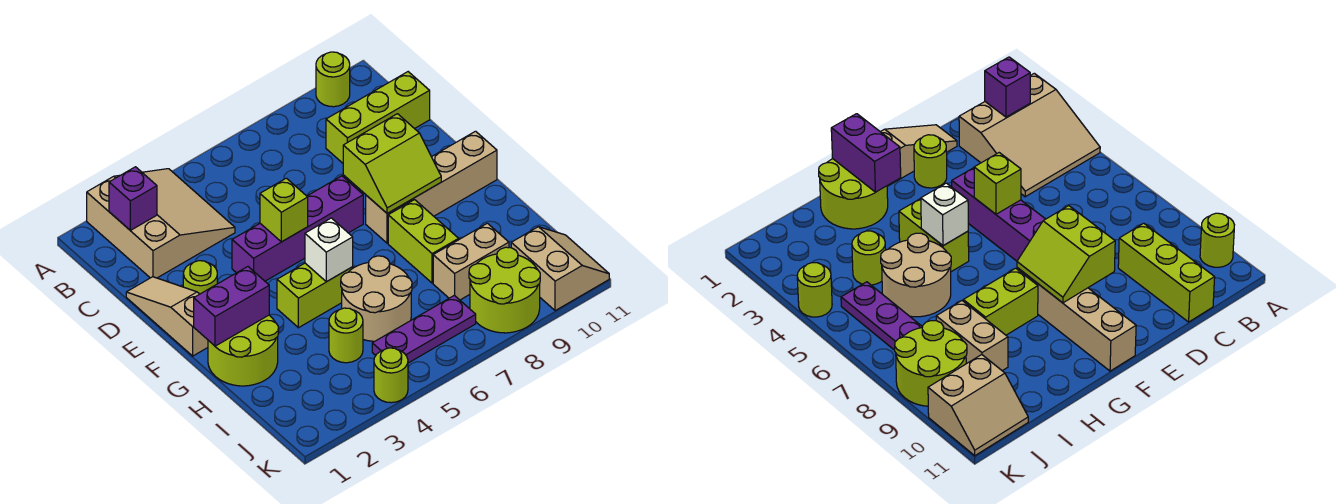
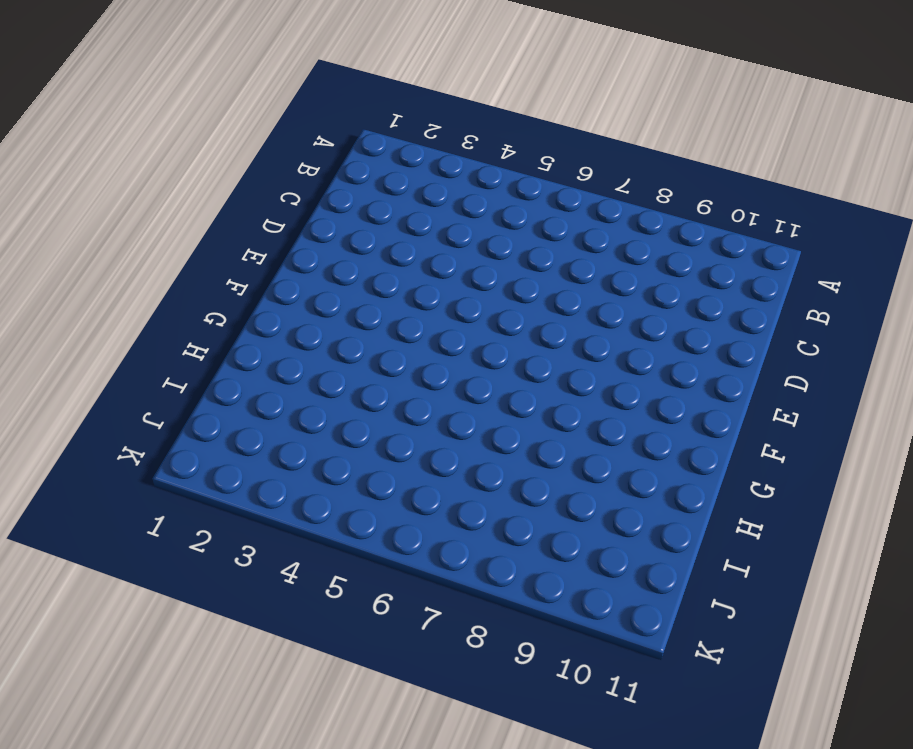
none -> tan slope A2:C4 level 1 top 2
none -> lime round brick A10 level 1
none -> lime brick C9:C11 level 1

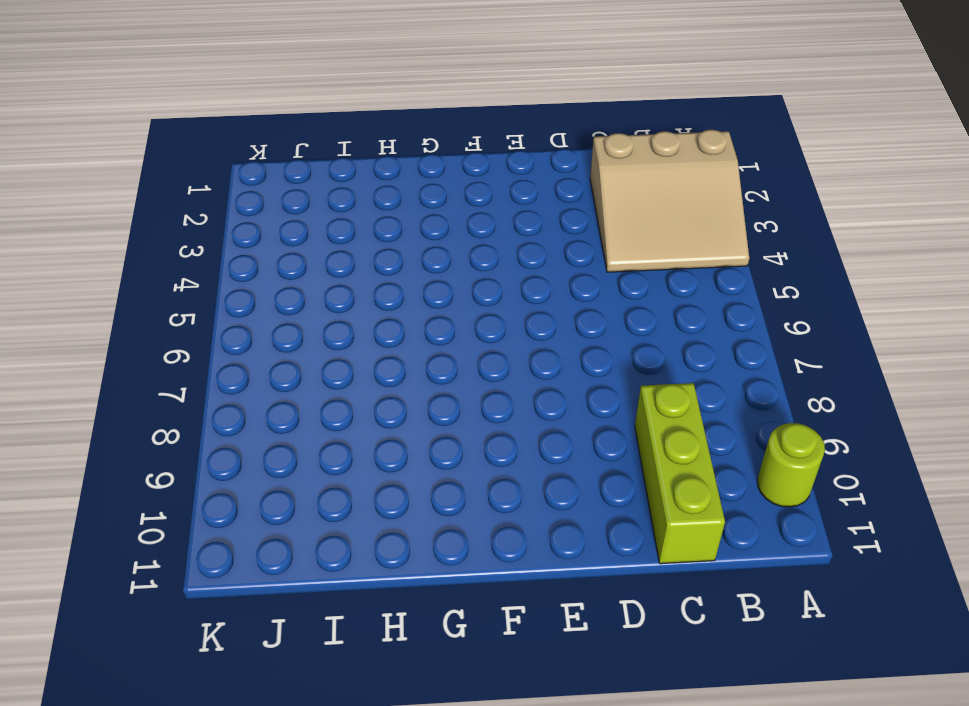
none -> tan slope D1:F1 level 1 top F
none -> lime round brick E2 level 1
none -> purple brick E4:E7 level 1

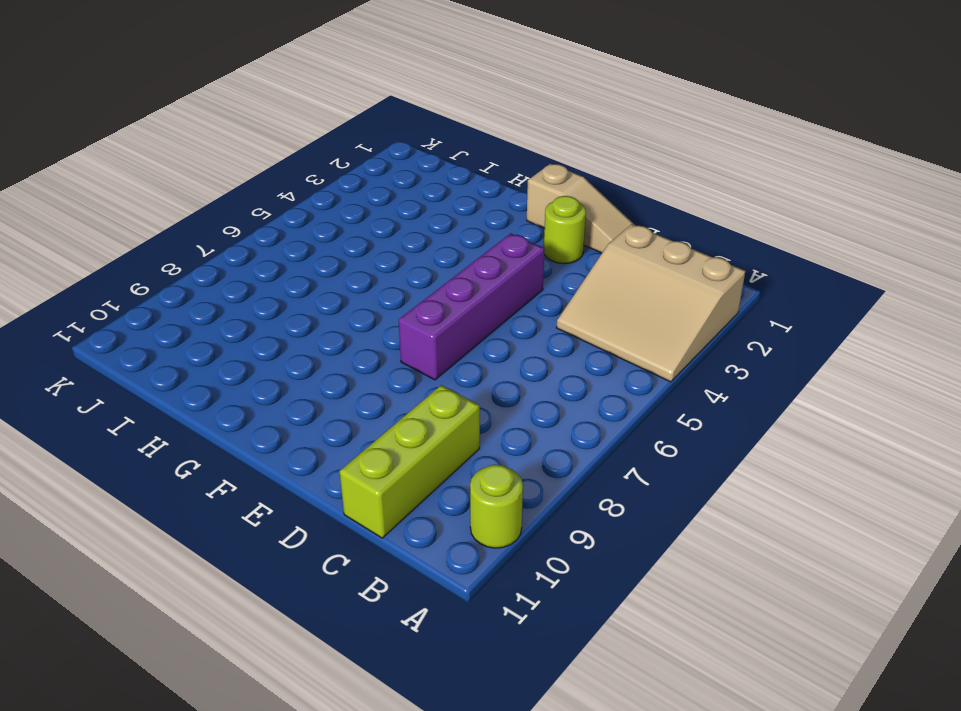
none -> tan brick F8:F11 level 1
none -> lime round brick G1:H2 level 1
none -> lime brick G4:G5 level 1

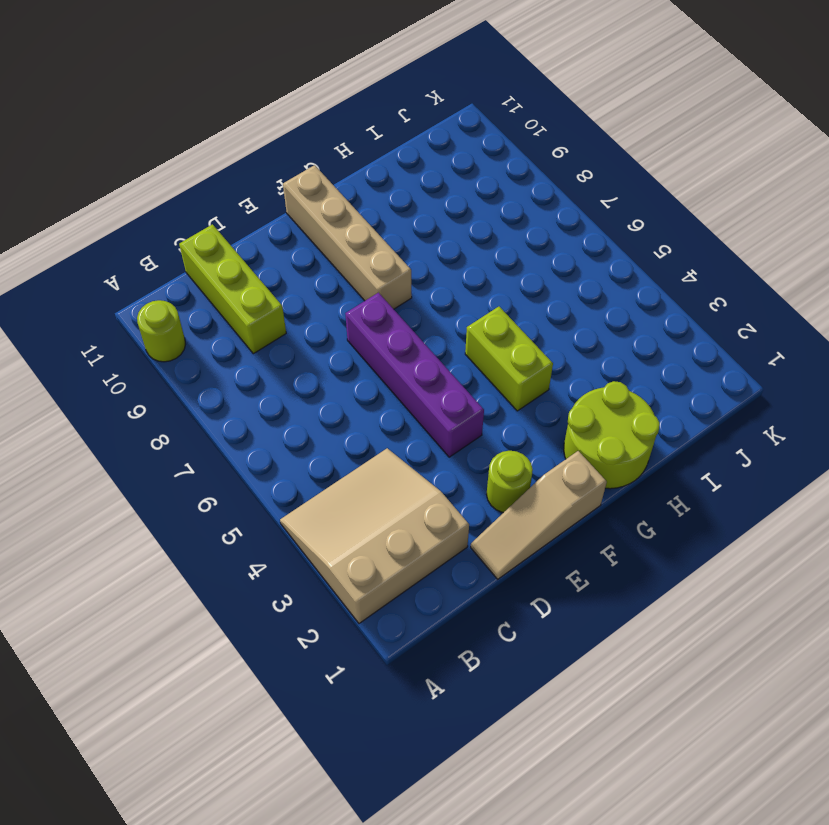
none -> lime brick G8:H8 level 1
none -> tan round brick H5:I6 level 1
none -> lime round brick I4 level 1

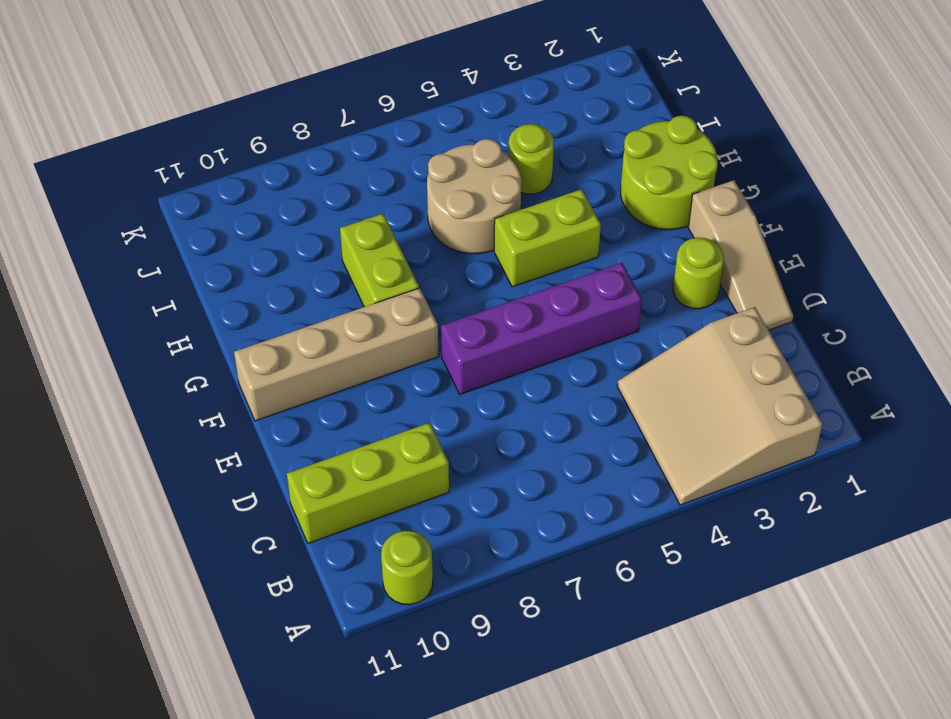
none -> tan brick I8:I9 level 1
none -> purple plate J5:J7 level 1
none -> lime round brick J8:K9 level 1

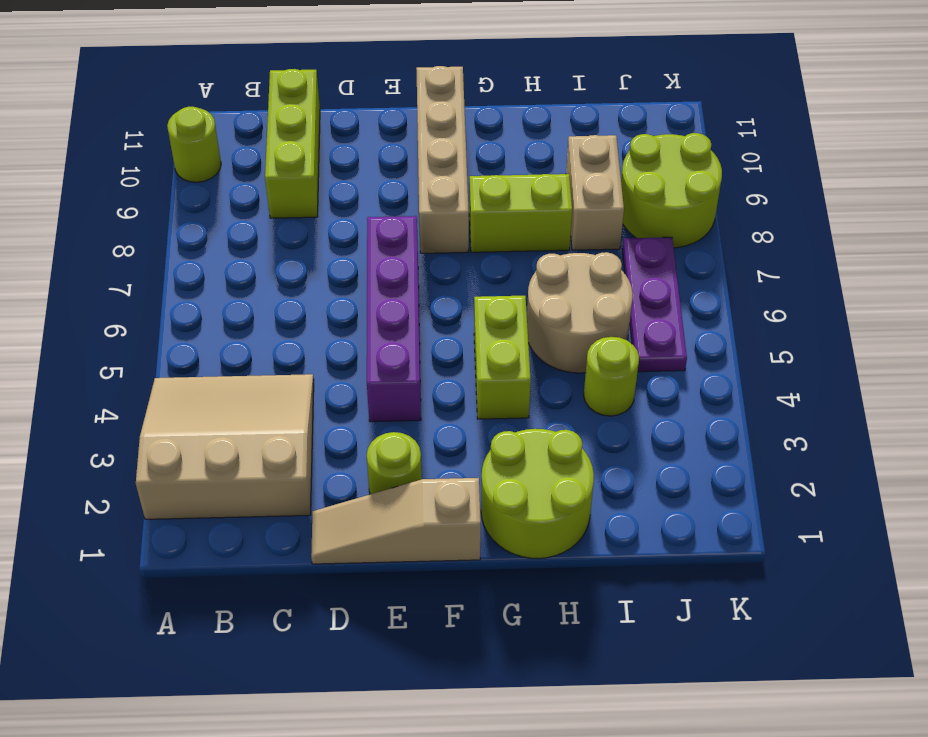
none -> tan slope J10:K11 level 1 top 10
none -> lime round brick K4 level 1
none -> purple brick B2 level 2

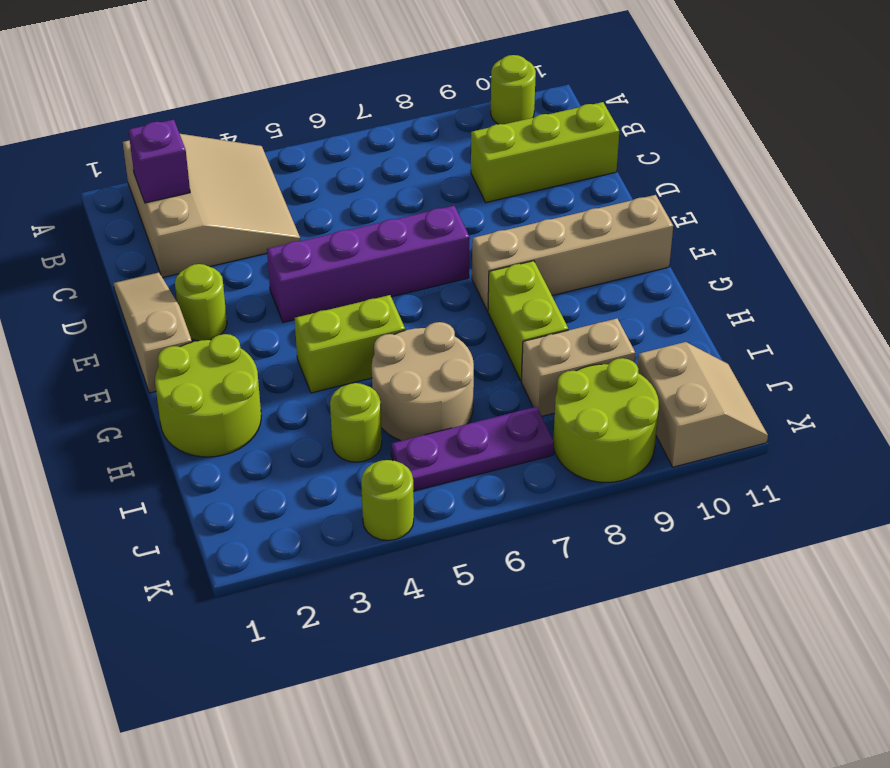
none -> lime brick E5 level 2
none -> lime slope E8:F9 level 2 top E
none -> purple brick G1:G2 level 2

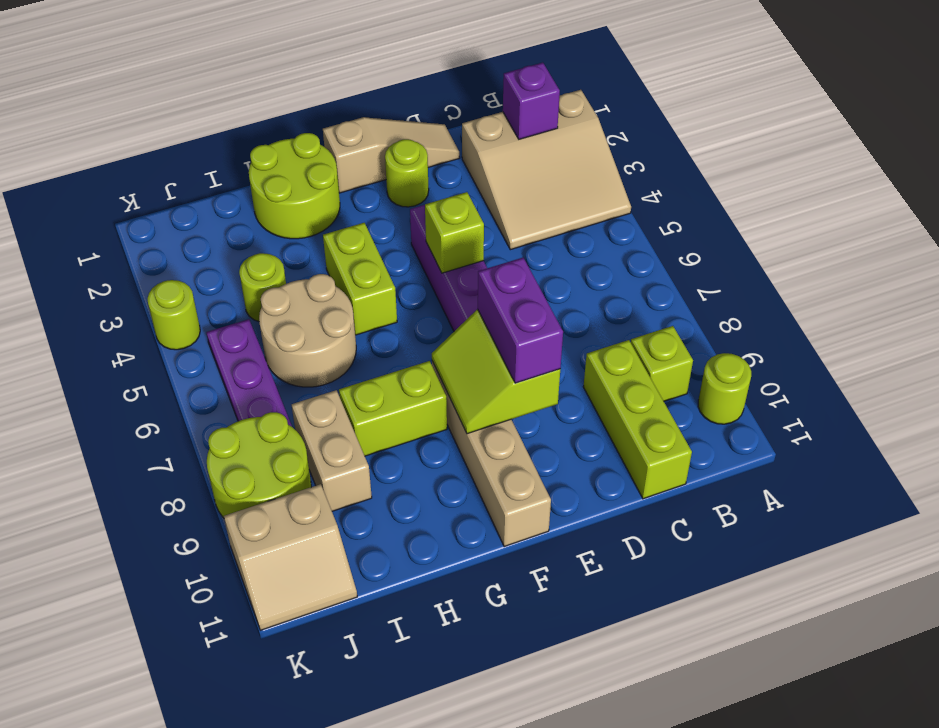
lime brick B9 level 1 -> none
purple brick E8:E9 level 3 -> purple brick G1:G2 level 2
none -> white brick G5 level 2

